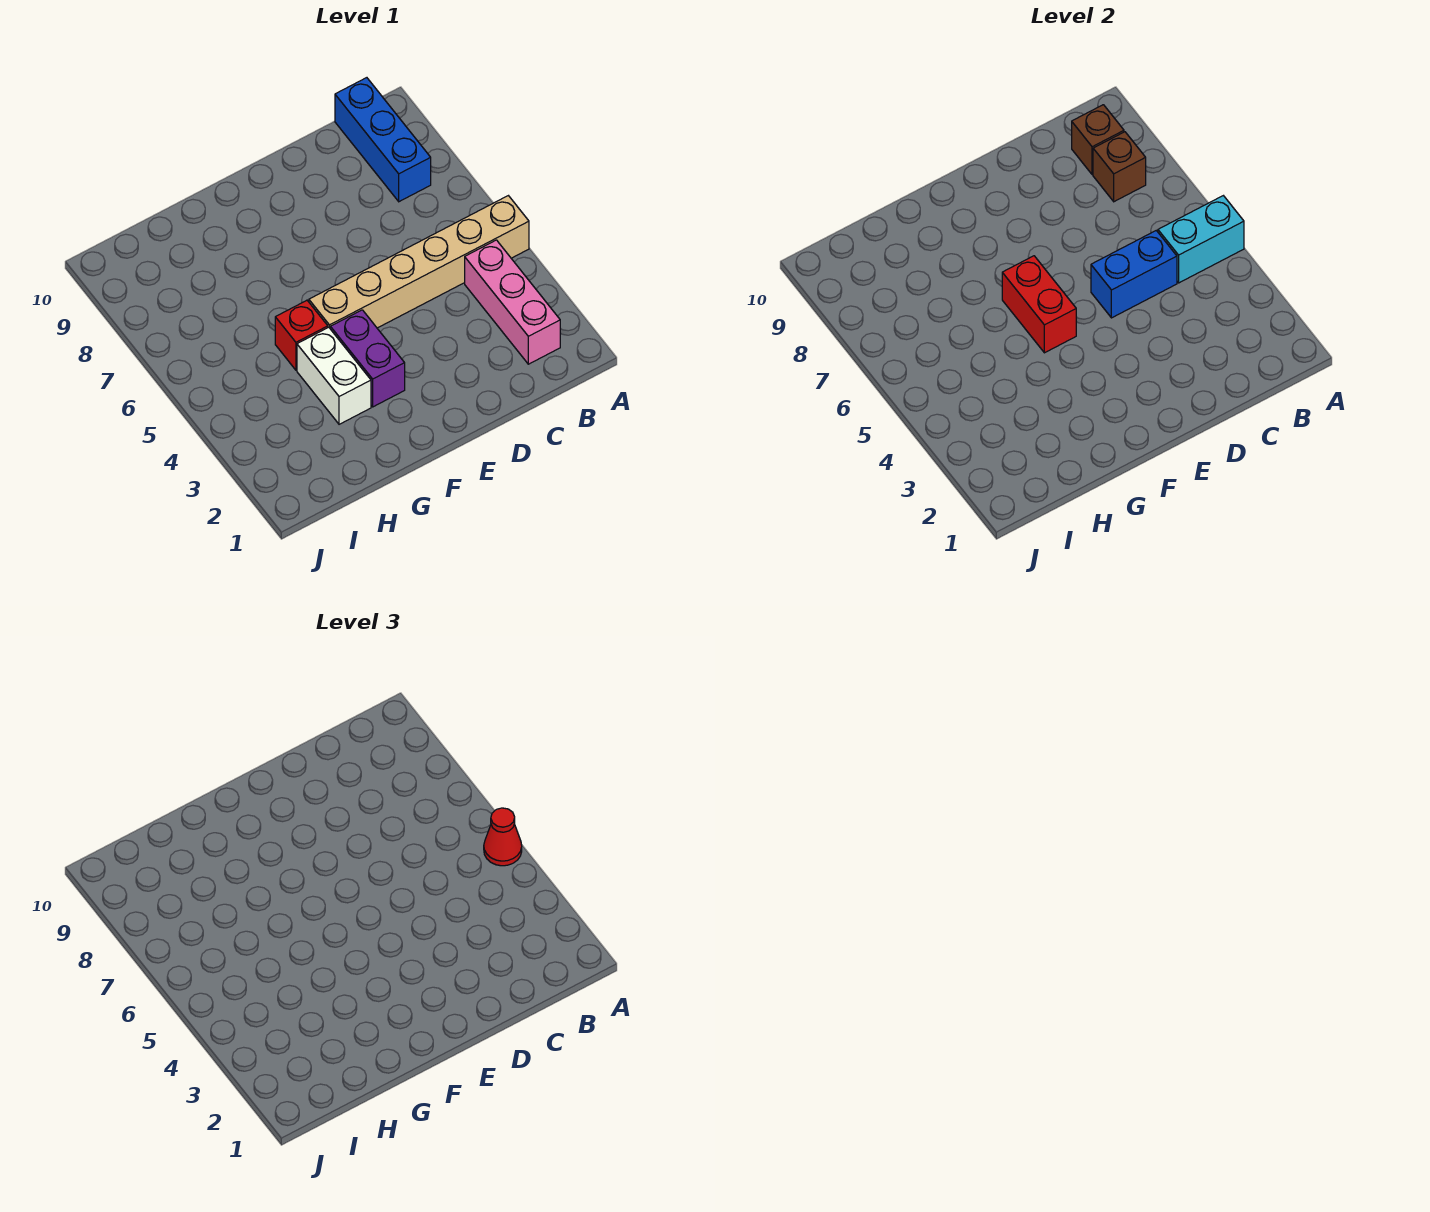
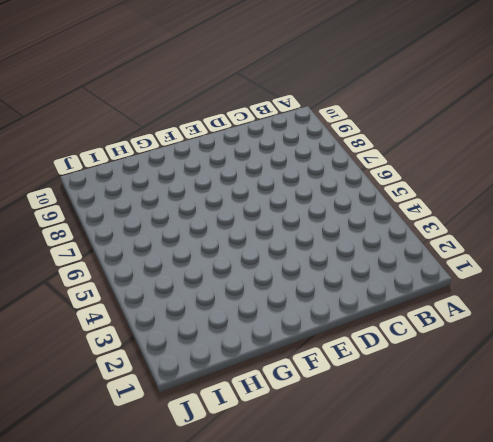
none -> tan brick A5:F5 level 1
none -> pink brick B2:B4 level 1
none -> blue brick B8:B10 level 1

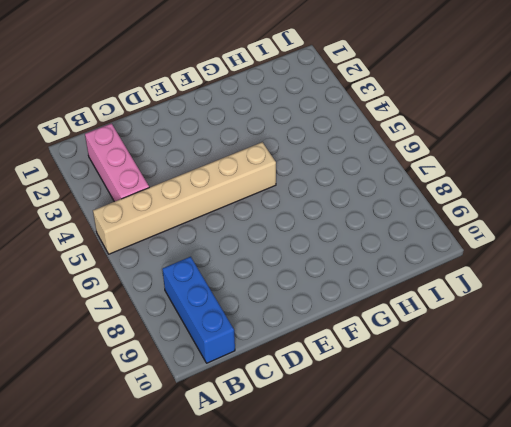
none -> purple brick F3:F4 level 1
none -> white brick G3:G4 level 1
none -> red brick G5 level 1

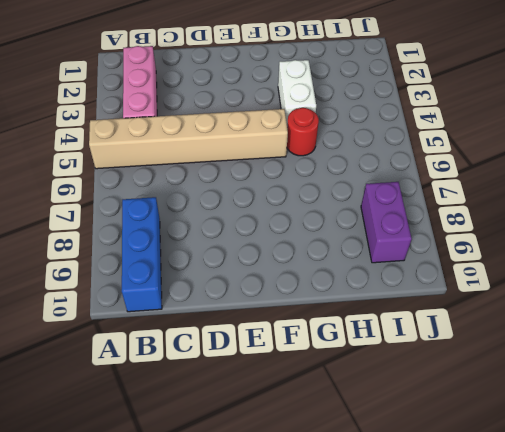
red round brick G5 level 1 -> red brick G5 level 1
purple brick I8:I9 level 1 -> purple brick F3:F4 level 1
none -> cyan brick A5:B5 level 2
none -> brown brick B8 level 2
none -> brown brick B9 level 2

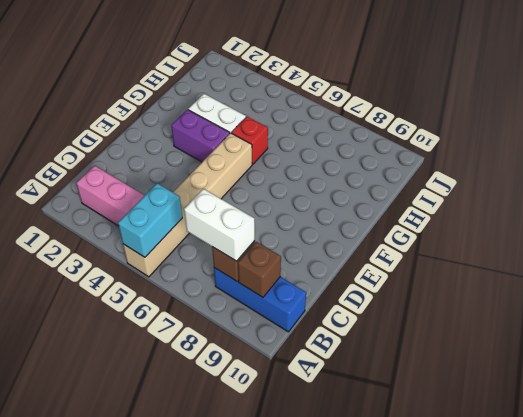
white brick B7:B8 level 3 -> none
none -> blue brick C5:D5 level 2
none -> red brick F5:F6 level 2
none -> red cone A5 level 3

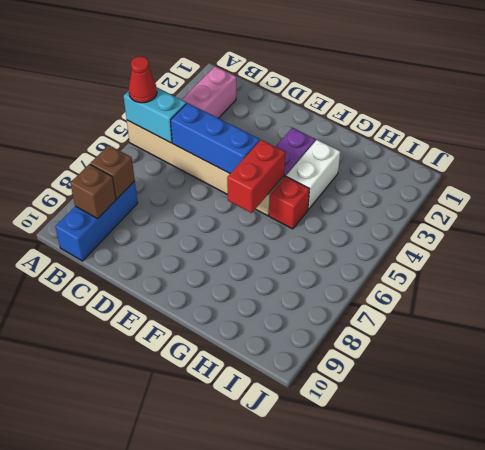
blue brick C5:E5 level 2 -> blue brick C5:D5 level 2

